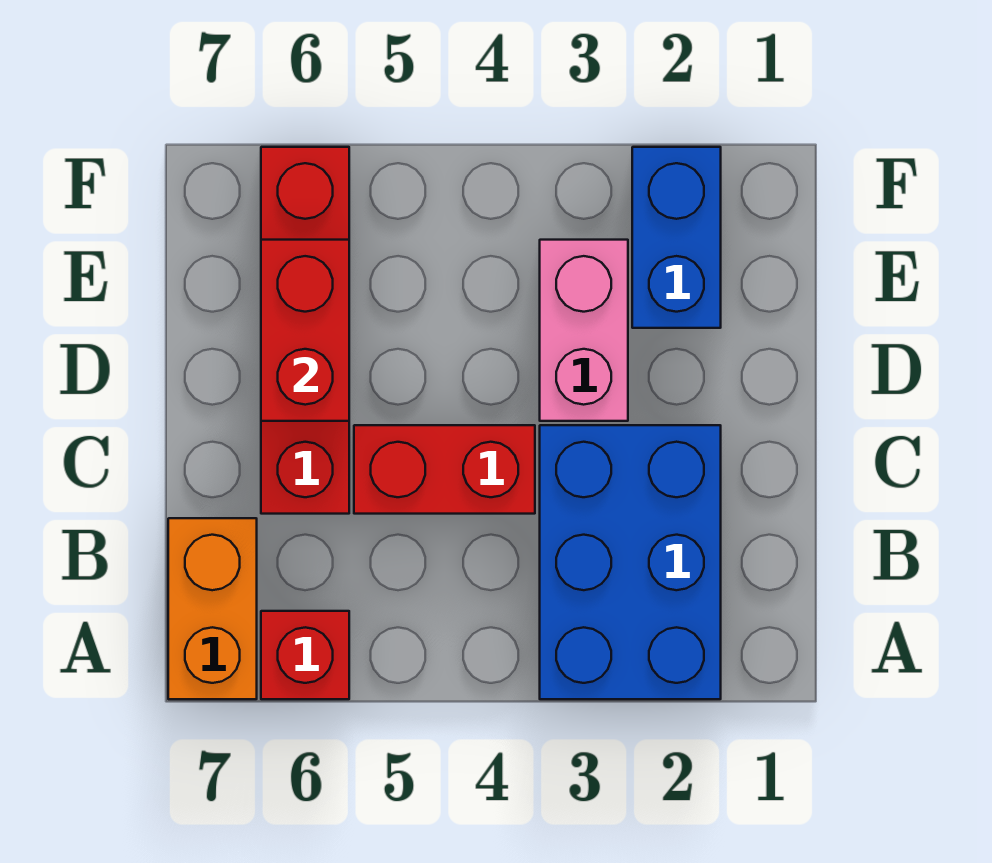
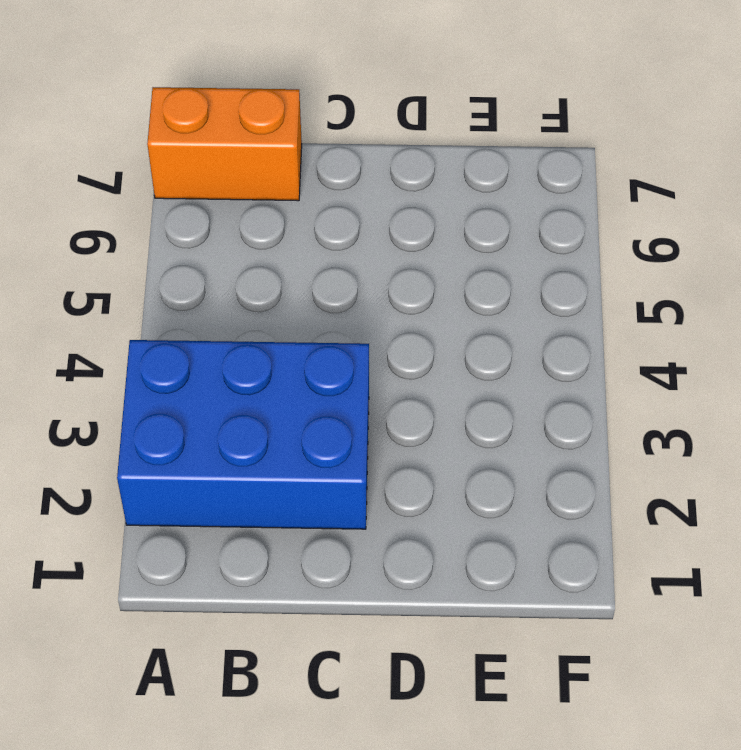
none -> red brick A6 level 1
none -> red brick C4:C5 level 1

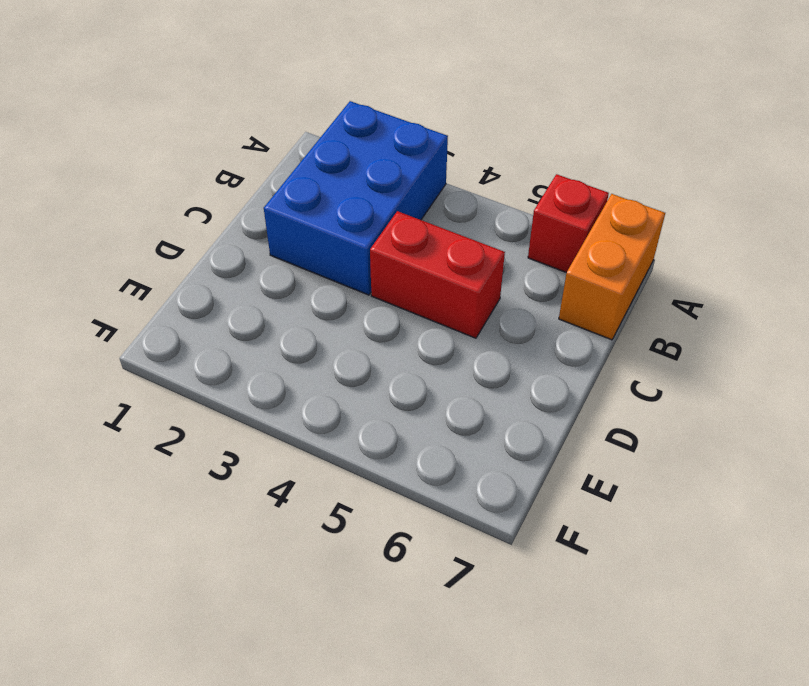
none -> red brick C6:F6 level 1
none -> pink brick D3:E3 level 1

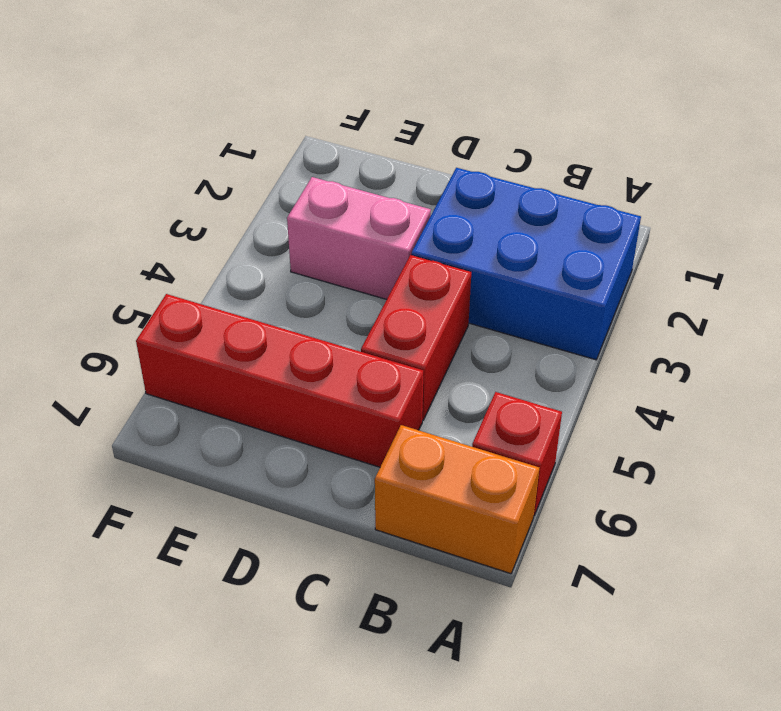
none -> blue brick E2:F2 level 1
none -> red brick D6:E6 level 2

